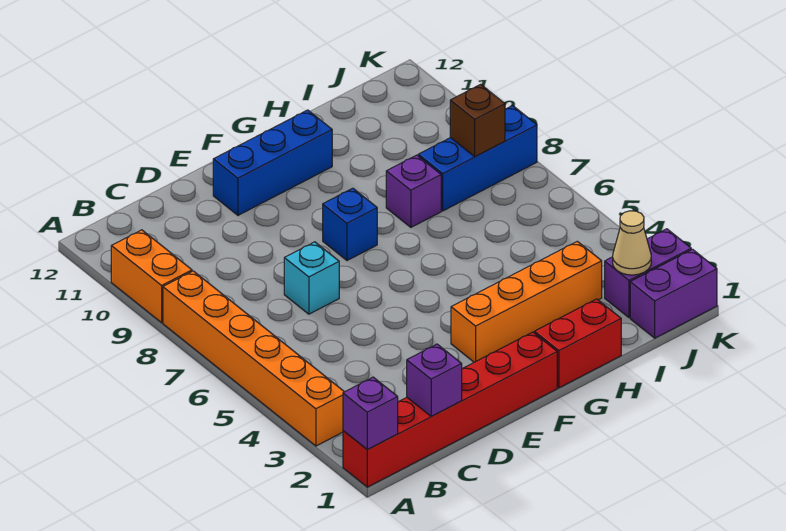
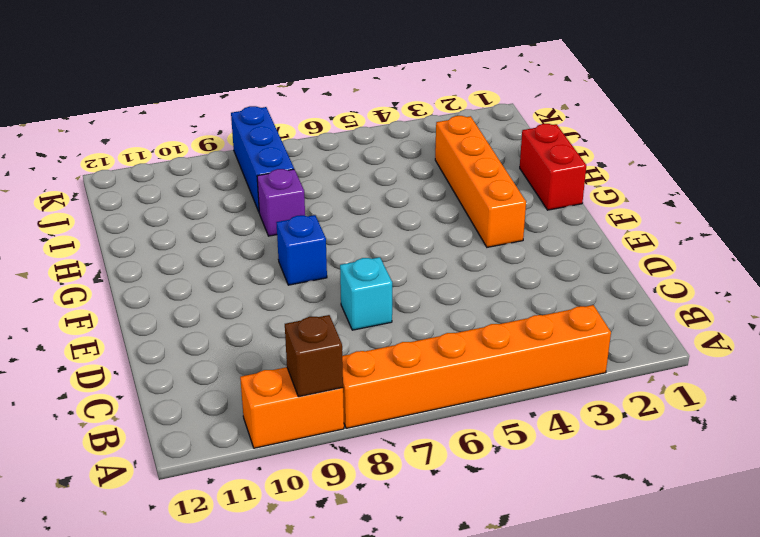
brown brick A9 level 2 -> brown brick J8 level 2
none -> red brick A1:F1 level 1
none -> blue brick E11:G11 level 1
none -> purple brick J1:K1 level 1

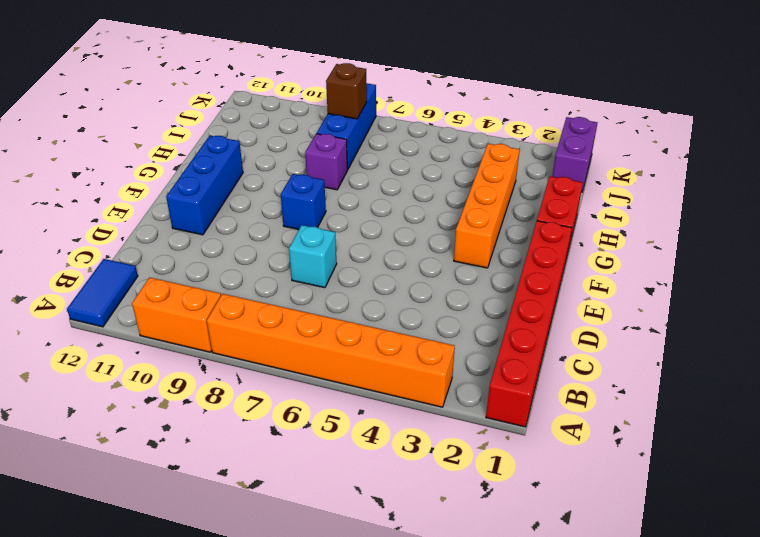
blue tile A12:B12 level 1 -> none
none -> purple brick J2:K2 level 1
none -> purple brick A1 level 2
none -> purple brick C1 level 2

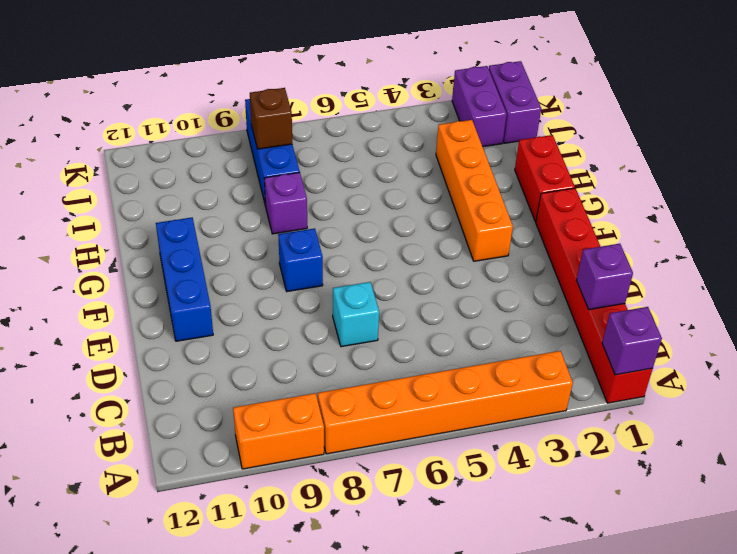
none -> tan cone J2 level 2

